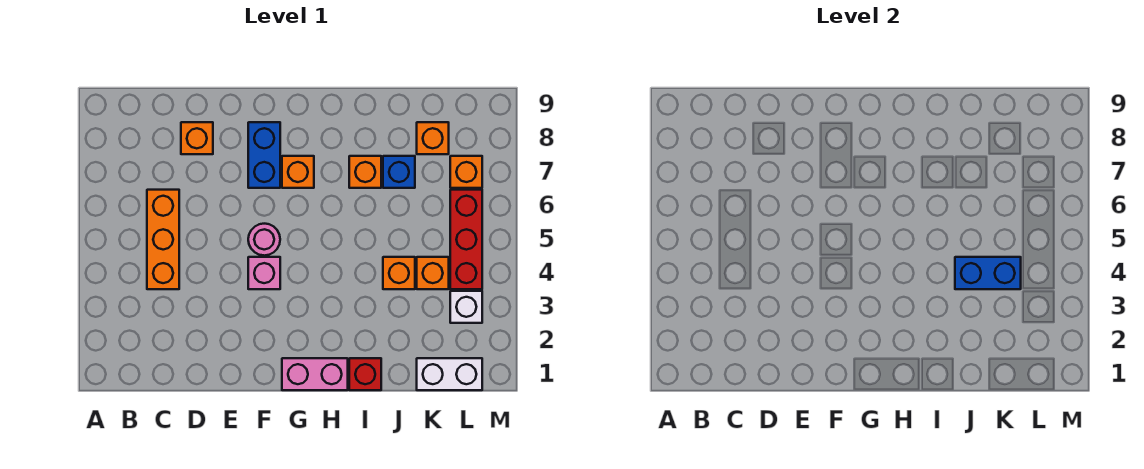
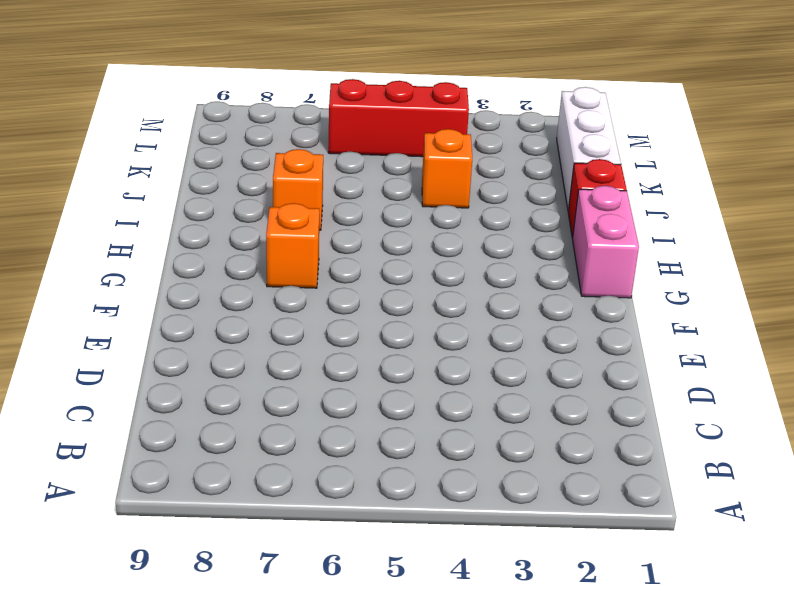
white brick J1:L1 level 1 -> white brick K1:L1 level 1
none -> orange brick C4:C6 level 1
none -> orange brick D8 level 1
none -> pink brick F4 level 1

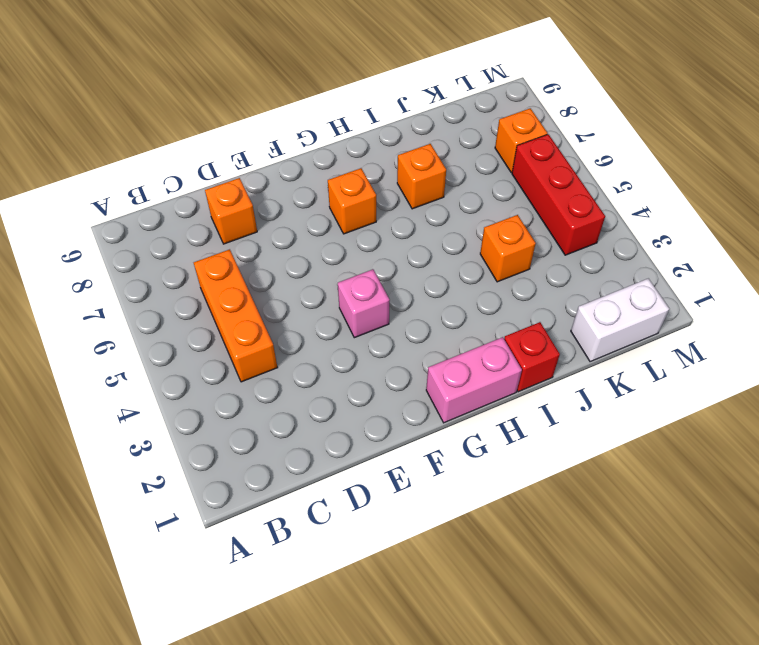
none -> pink round brick F5 level 1
none -> blue brick F7:F8 level 1
none -> blue brick J7 level 1

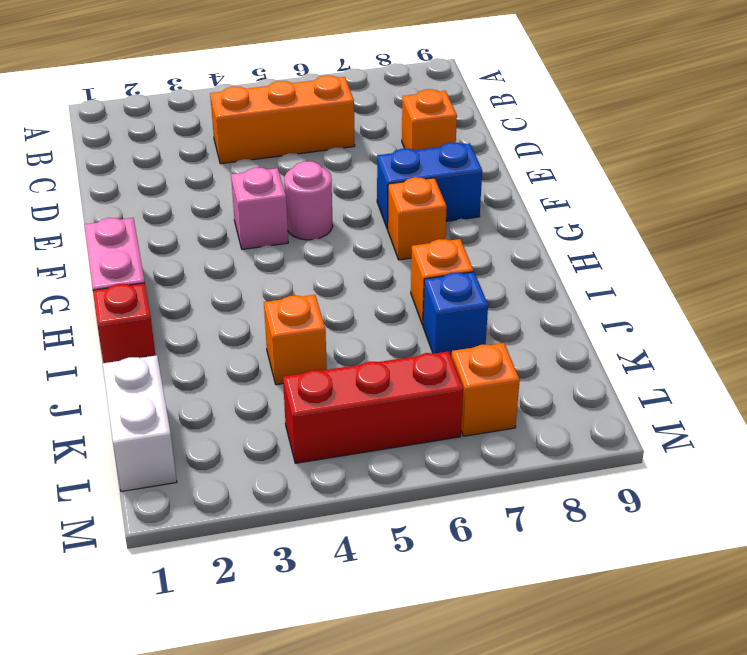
none -> orange brick K4 level 1
none -> orange brick K8 level 1
none -> white brick L3 level 1

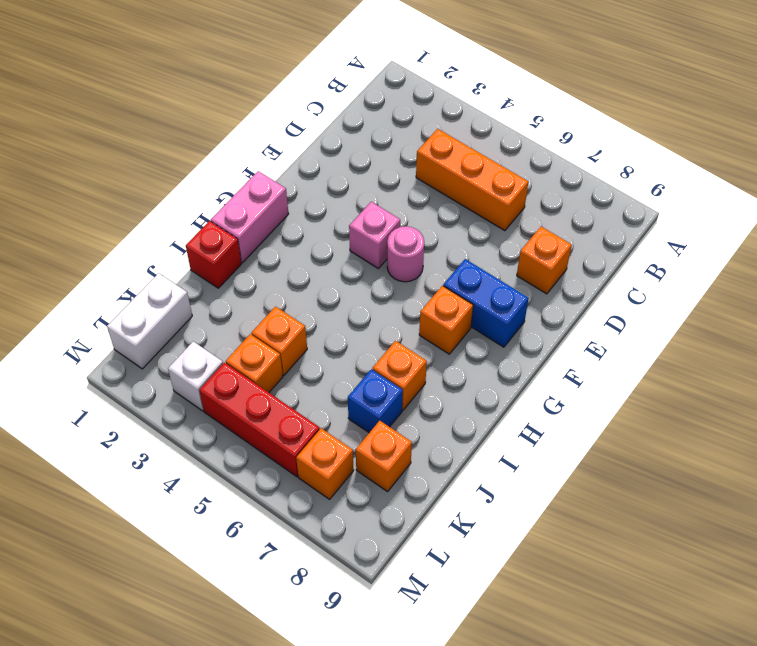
none -> blue brick J4:K4 level 2

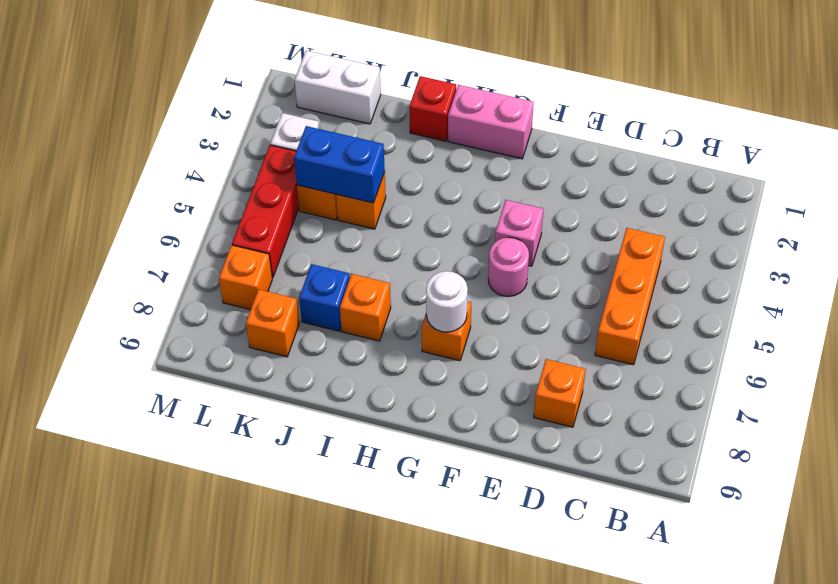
white round brick G7 level 2 -> none
none -> blue brick F7:F8 level 1

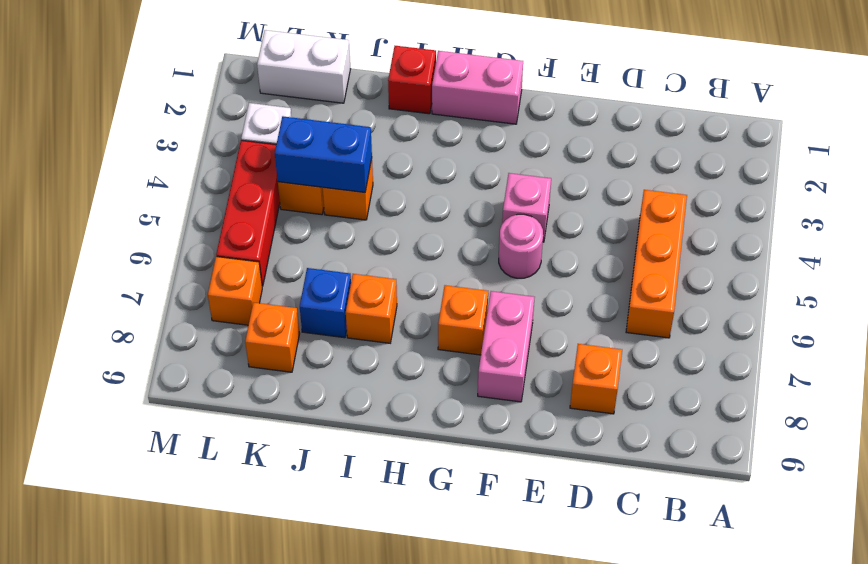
pink brick F7:F8 level 1 -> blue brick F7:F8 level 1

